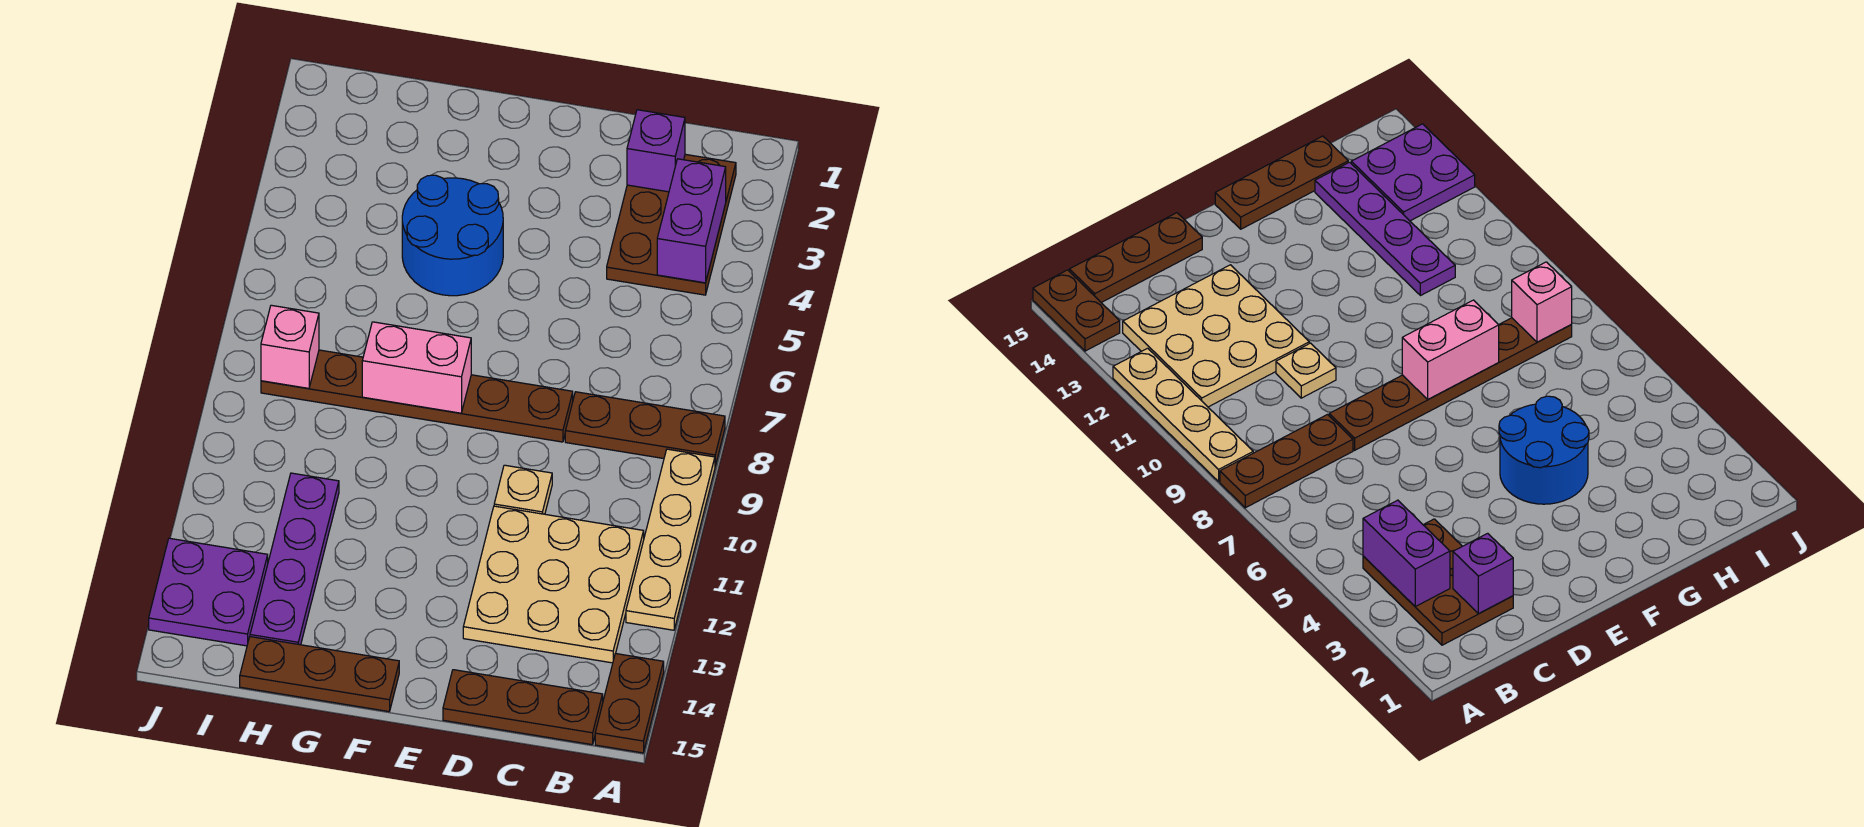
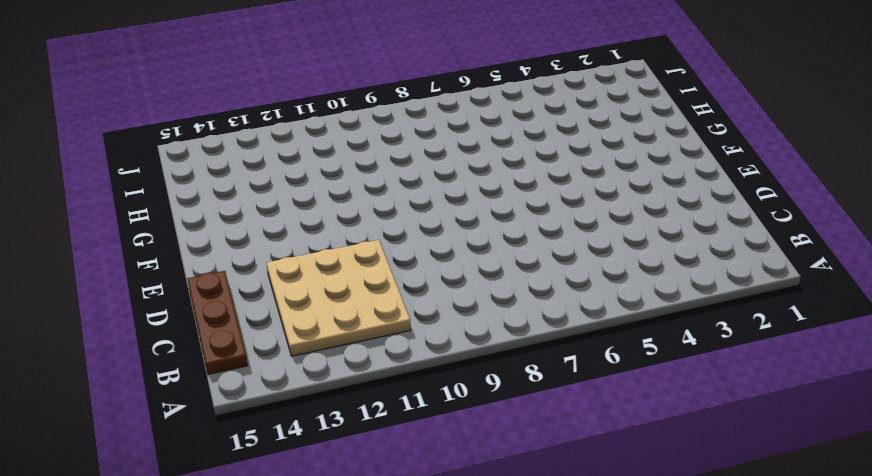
none -> brown plate A8:C8 level 1
none -> tan plate A9:A12 level 1
none -> brown plate A14:A15 level 1

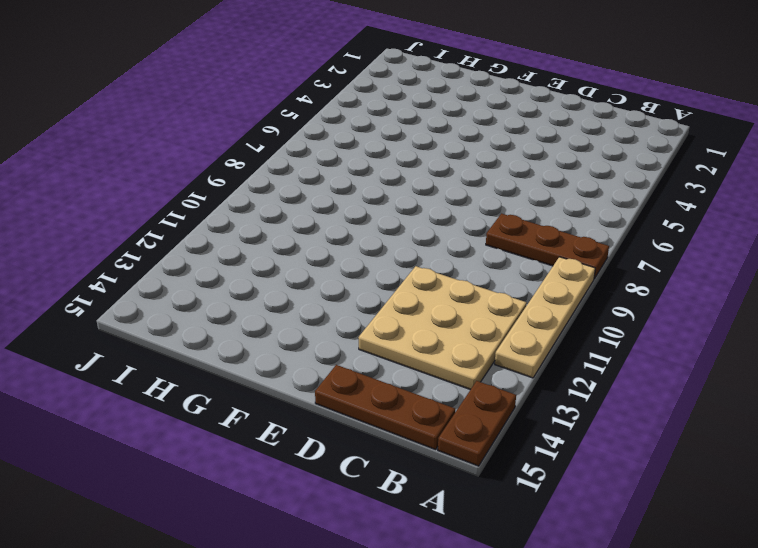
none -> brown plate B2:C4 level 1
none -> brown plate D8:I8 level 1
none -> tan plate D10 level 1

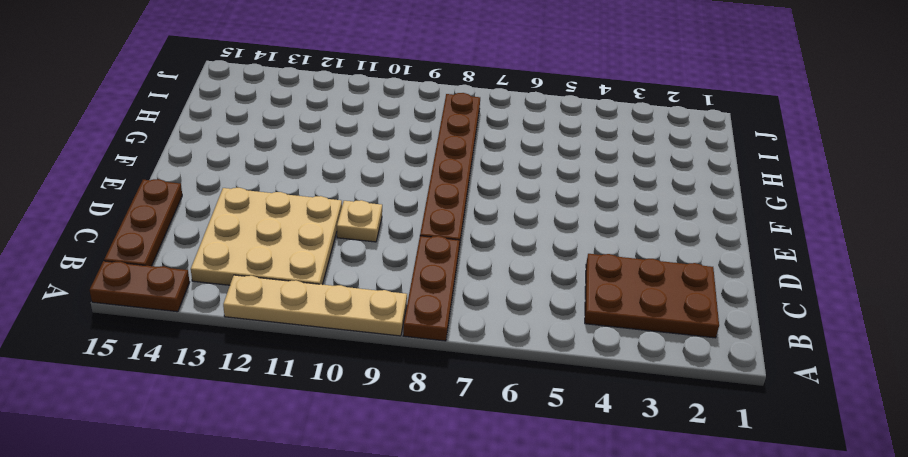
none -> blue round brick F4:G5 level 1
none -> brown plate F15:H15 level 1
none -> purple plate H11:H14 level 1

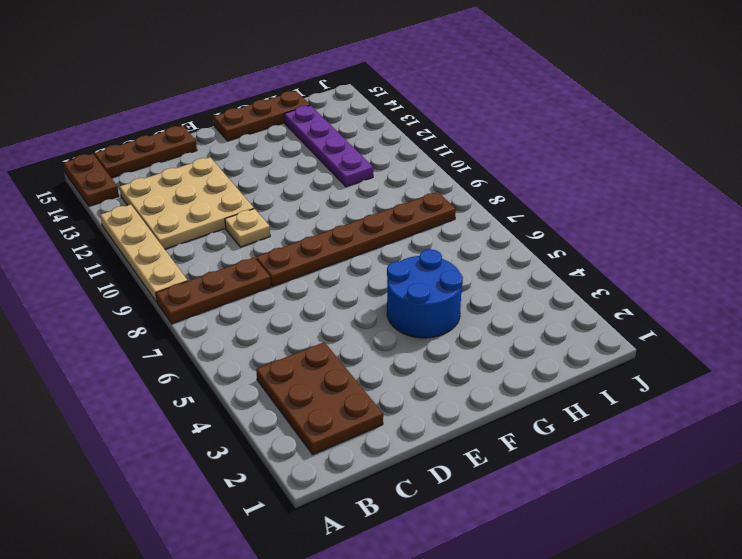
none -> purple plate I13:J14 level 1
none -> purple brick B3:B4 level 2
none -> purple brick C2 level 2

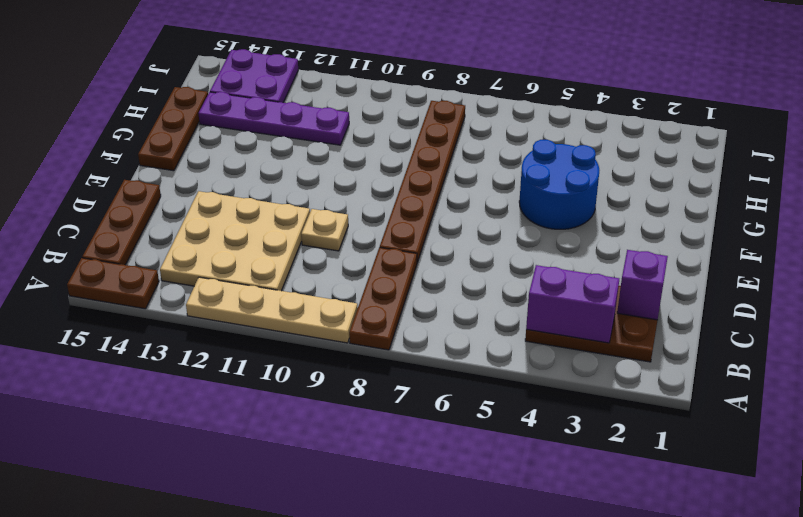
none -> pink brick F8:G8 level 2
none -> pink brick I8 level 2

